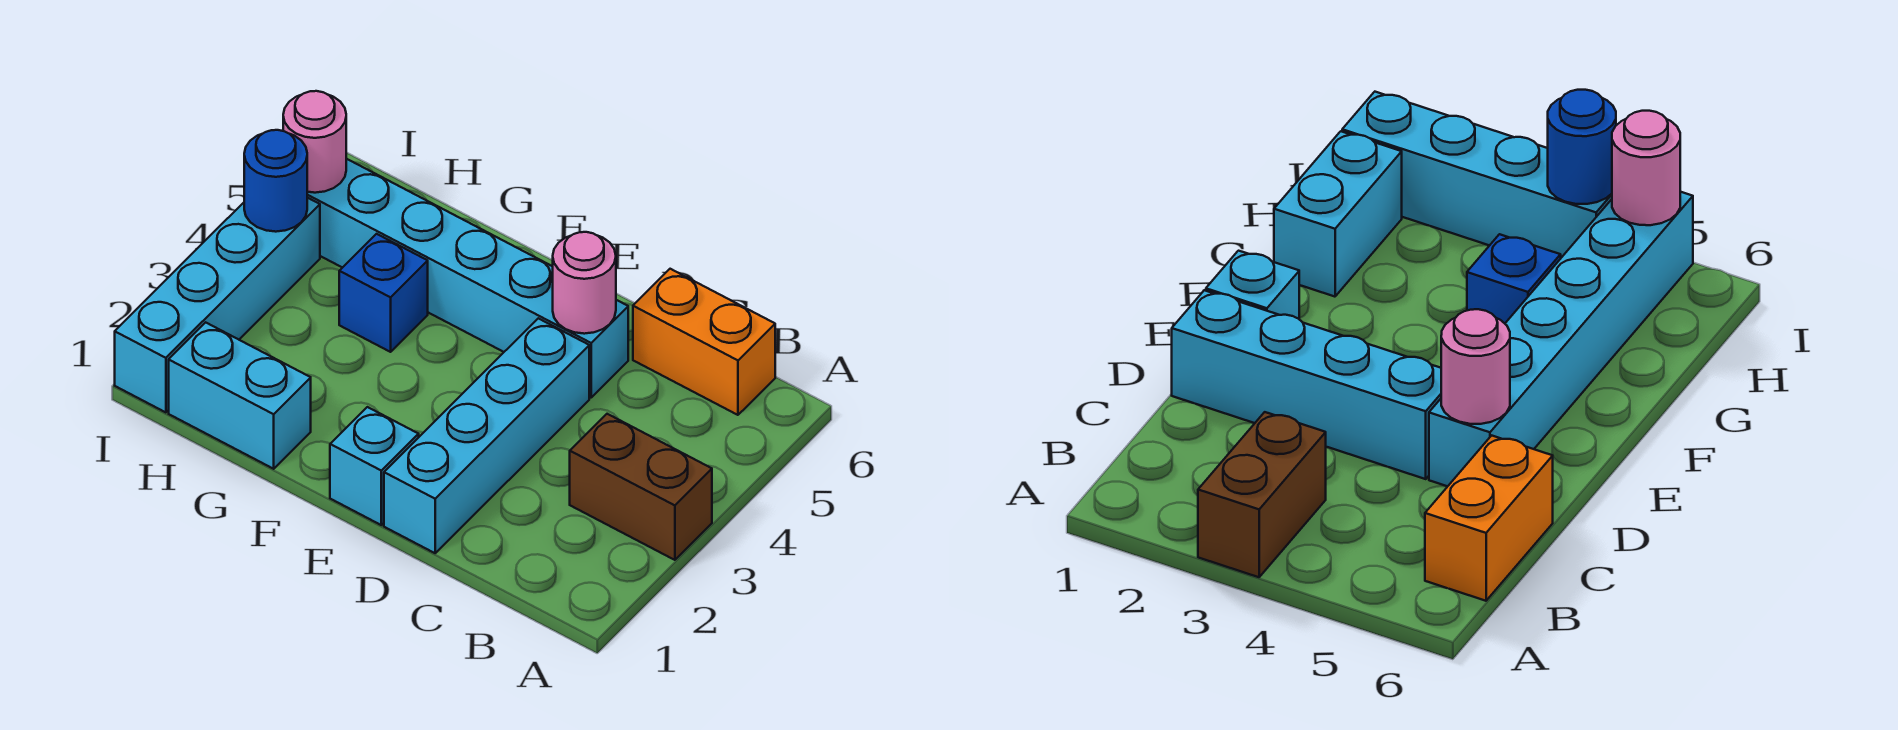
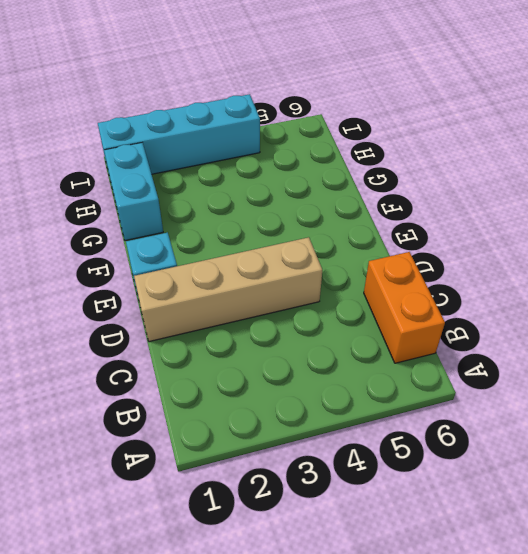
tan brick D1:D4 level 1 -> cyan brick D1:D4 level 1
none -> brown brick A3:B3 level 1
none -> cyan brick D5:I5 level 1

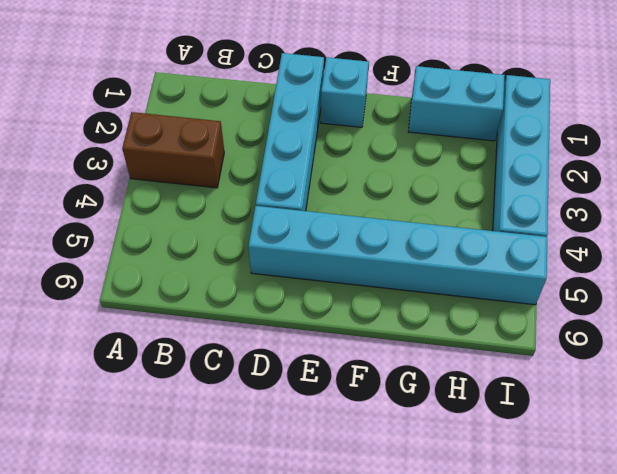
none -> orange brick B6:C6 level 1
none -> blue brick G4 level 1

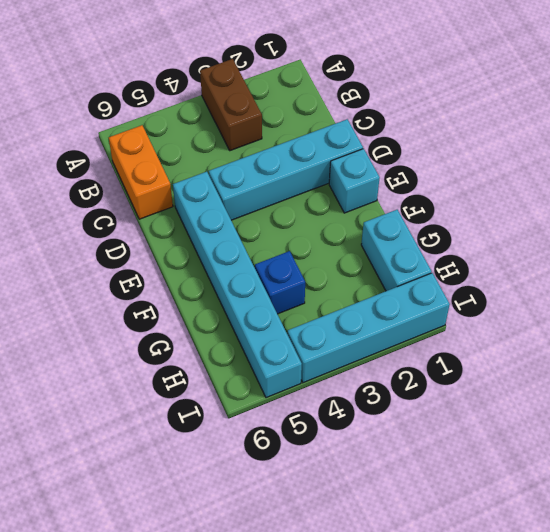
none -> pink round brick D5 level 2
none -> blue round brick I4 level 2

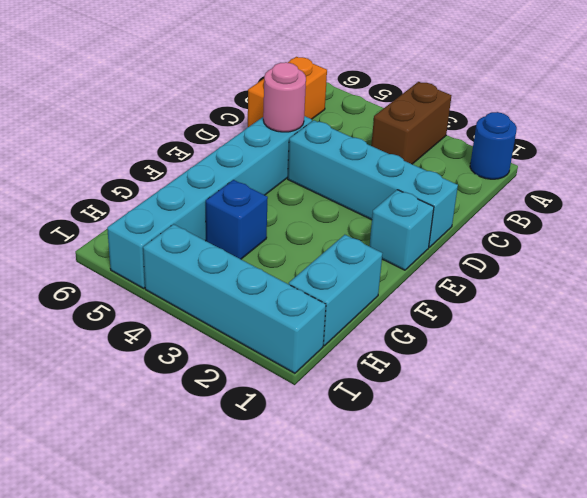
blue round brick A1 level 1 -> blue round brick I4 level 2
none -> pink round brick I5 level 2

